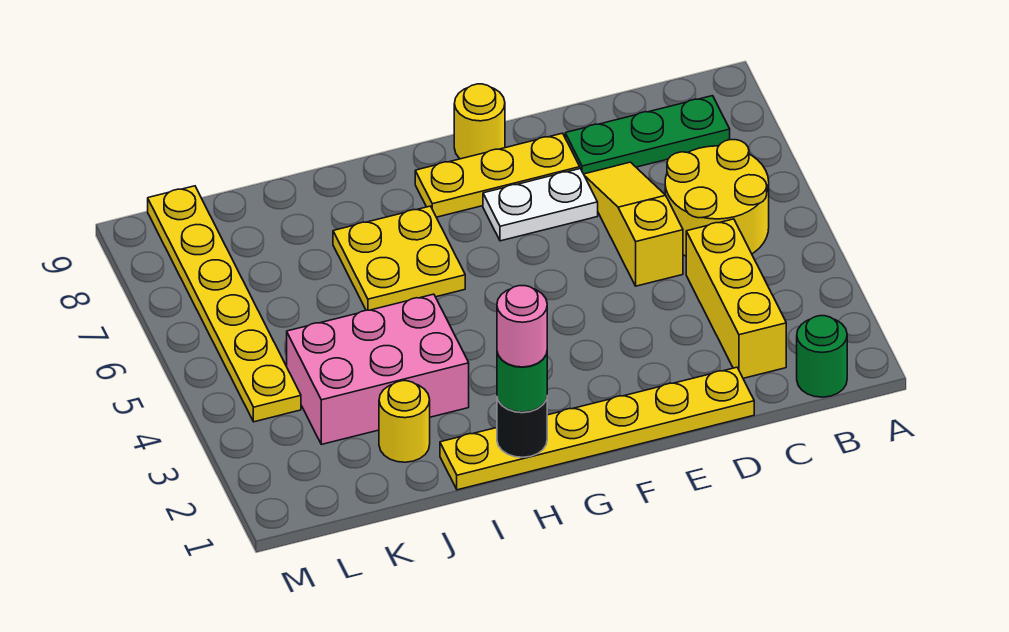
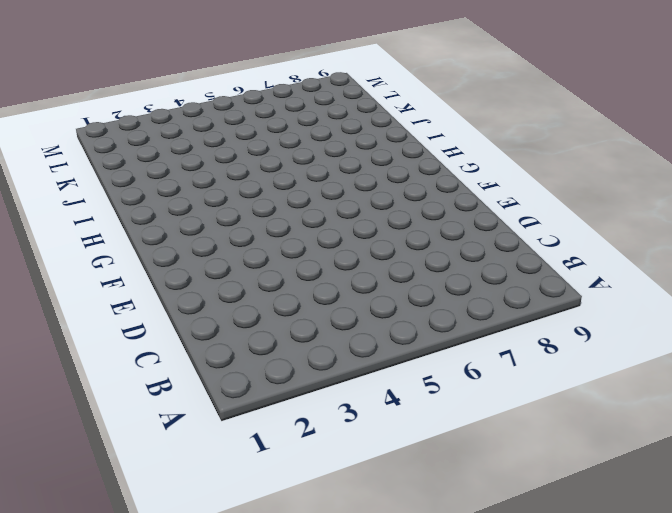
none -> green round brick B1 level 1
none -> yellow round brick B5:C6 level 1
none -> green plate B8:D8 level 1

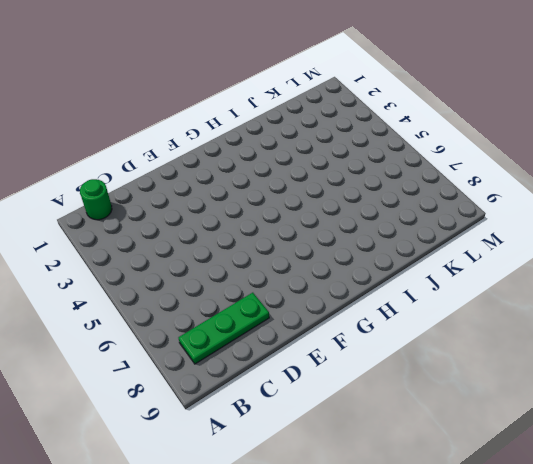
none -> yellow round brick B5:C6 level 1
none -> yellow brick C2:C4 level 1
none -> yellow plate D1:I1 level 1

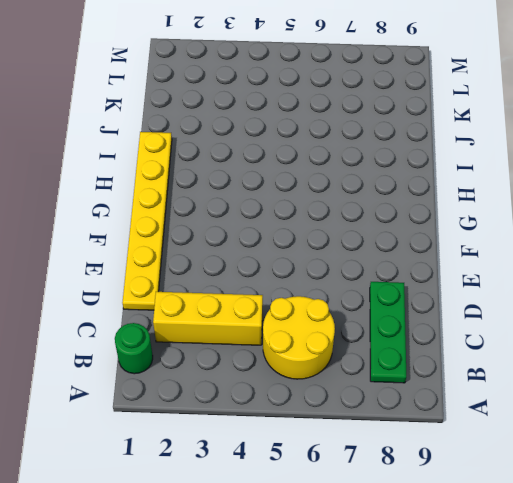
none -> yellow slope D5:D7 level 1 top 5
none -> white plate E7:F7 level 1
none -> yellow plate E8:G8 level 1

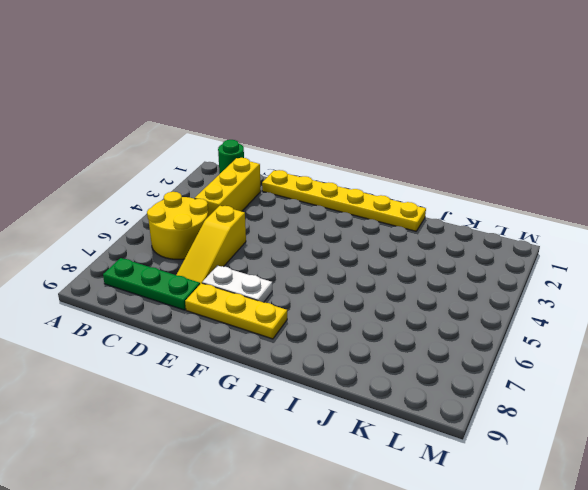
none -> yellow round brick F9 level 1
none -> yellow plate H6:I7 level 1
none -> pink brick I3:K4 level 1

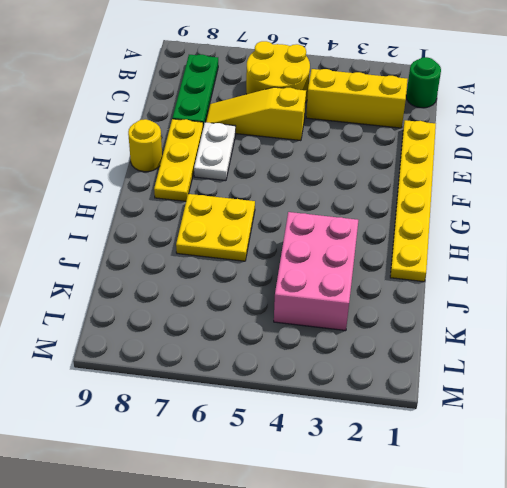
none -> yellow round brick J2 level 1
none -> yellow plate L4:L9 level 1
none -> black round brick H1 level 2

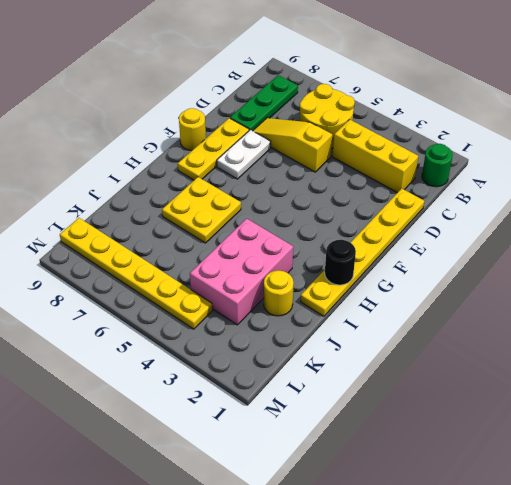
none -> green round brick H1 level 3
none -> pink round brick H1 level 4

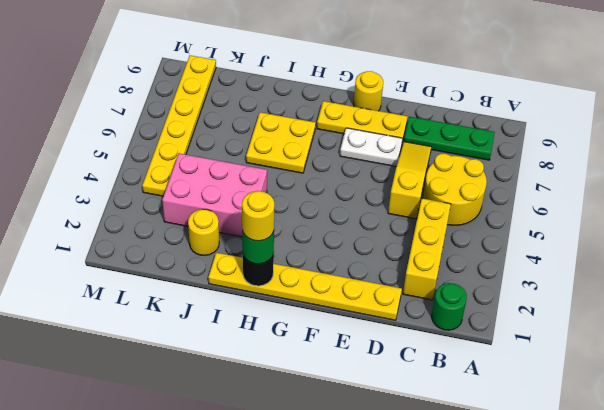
yellow round brick H1 level 4 -> pink round brick H1 level 4

